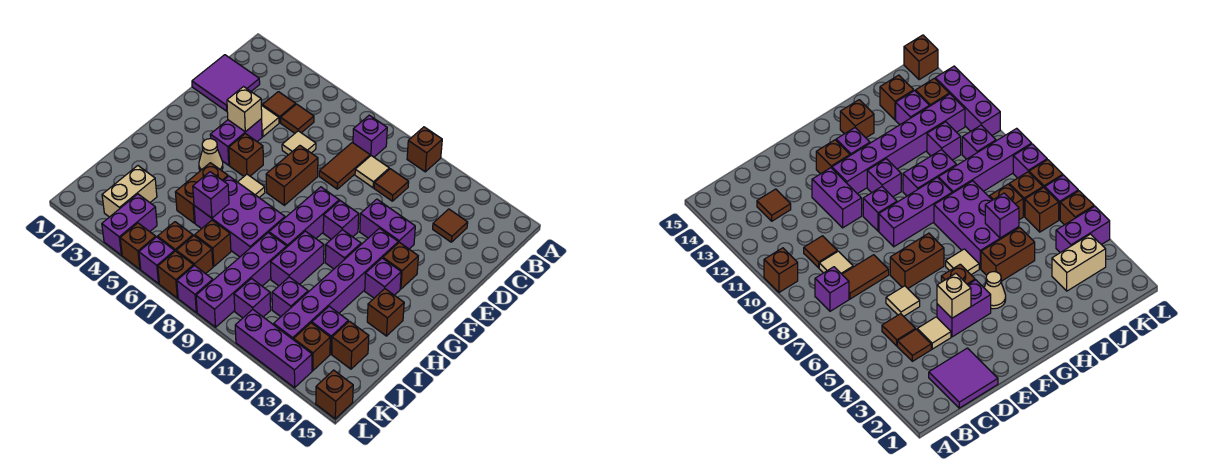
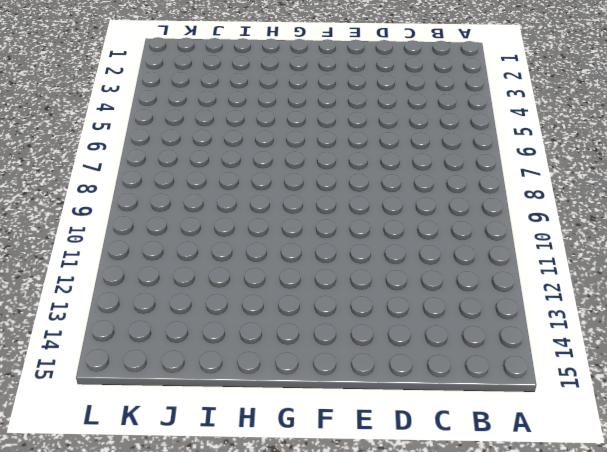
none -> brown brick A10 level 1
none -> purple brick B8 level 1
none -> purple tile C1:D2 level 1
none -> brown tile C4 level 1

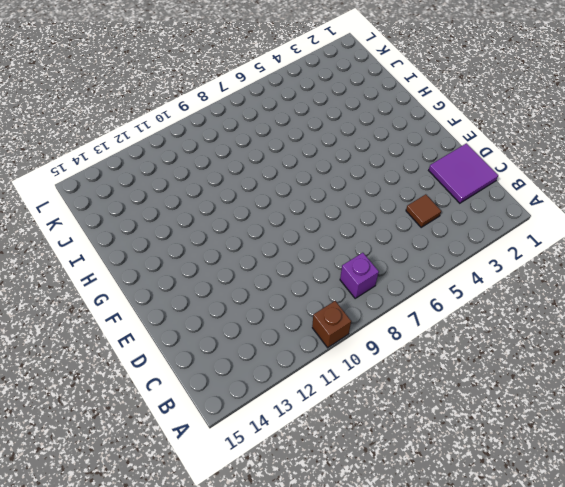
none -> brown tile C5 level 1
none -> brown tile C8:D8 level 1
none -> tan tile C9 level 1
none -> brown tile C10 level 1

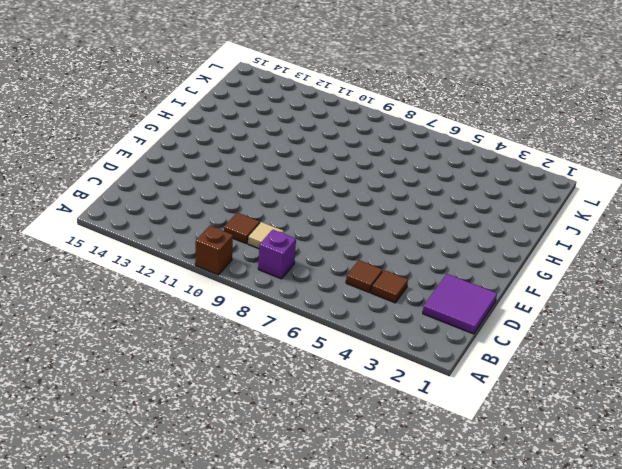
none -> brown tile C8:D8 level 1
none -> brown tile C13 level 1
none -> tan tile D4 level 1
none -> tan tile D6 level 1

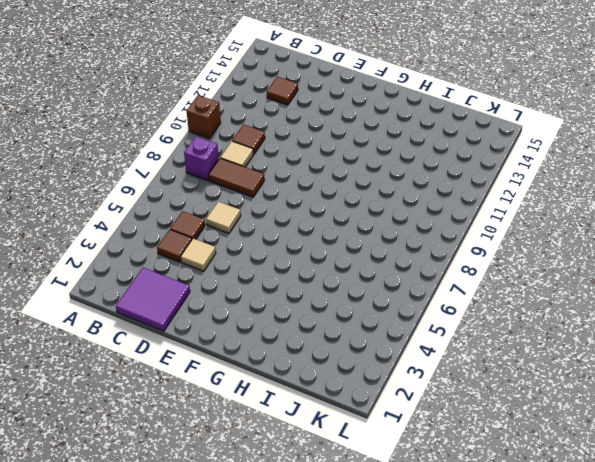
none -> purple brick E4:F4 level 1
none -> brown brick E7:F7 level 1
none -> purple brick E11:E12 level 1
none -> brown brick F5 level 1

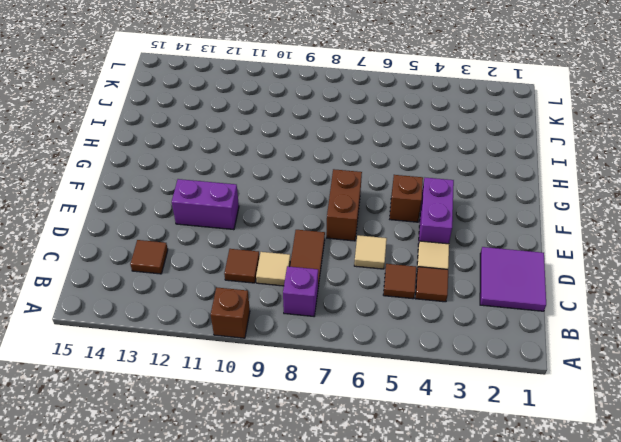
none -> purple brick F9:H9 level 1
none -> purple brick F10 level 1
none -> purple brick F12:K12 level 1
none -> brown brick F13 level 1

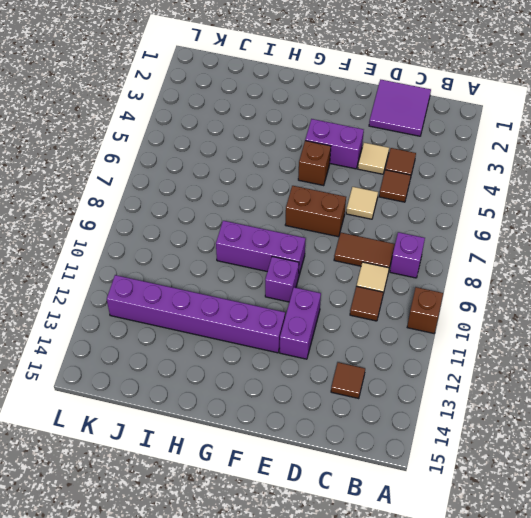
none -> brown brick F13 level 1
none -> tan cone G4 level 1
none -> tan tile G6 level 1
none -> purple brick G11 level 1

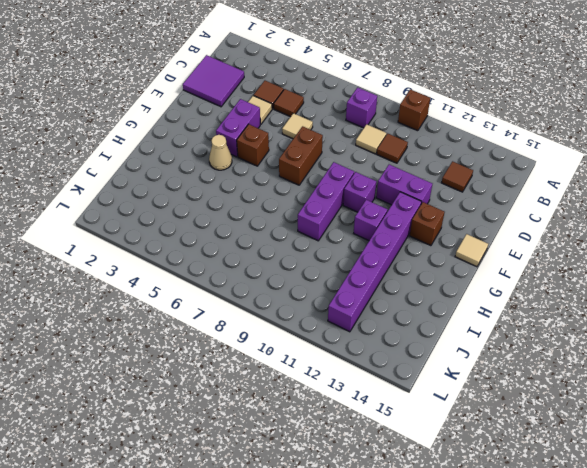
tan tile F15 level 1 -> tan tile G6 level 1
none -> brown tile C8:D8 level 1
none -> purple brick G13 level 1
none -> brown brick H5:I5 level 1
none -> purple brick H6:I8 level 1

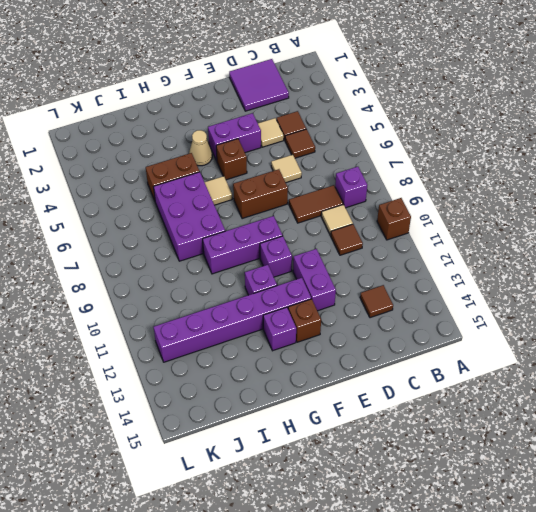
none -> purple brick H10:I10 level 1
none -> brown brick H14 level 1
none -> purple brick I9:L9 level 1
none -> tan brick J3:K3 level 1

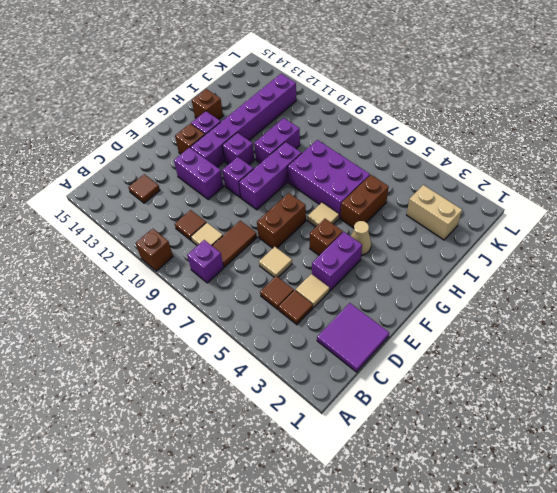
tan brick J2:J3 level 1 -> tan brick J3:K3 level 1
none -> purple brick I9:L9 level 1
none -> brown brick J7 level 1
none -> purple brick J11 level 1
none -> purple brick J13 level 1

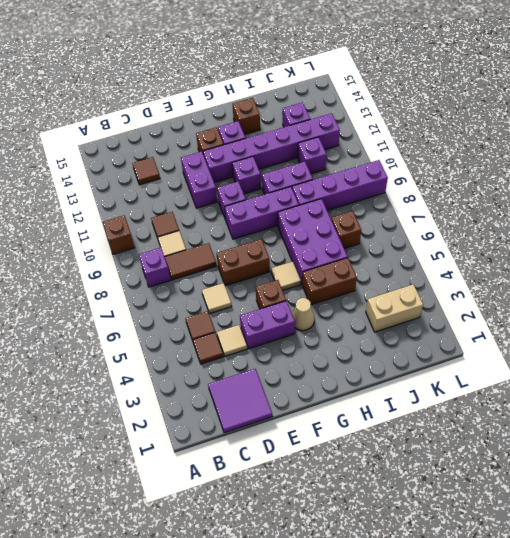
none -> brown brick J14 level 1
none -> purple brick K4:L4 level 1
none -> brown brick K6 level 1
none -> brown brick K7 level 1

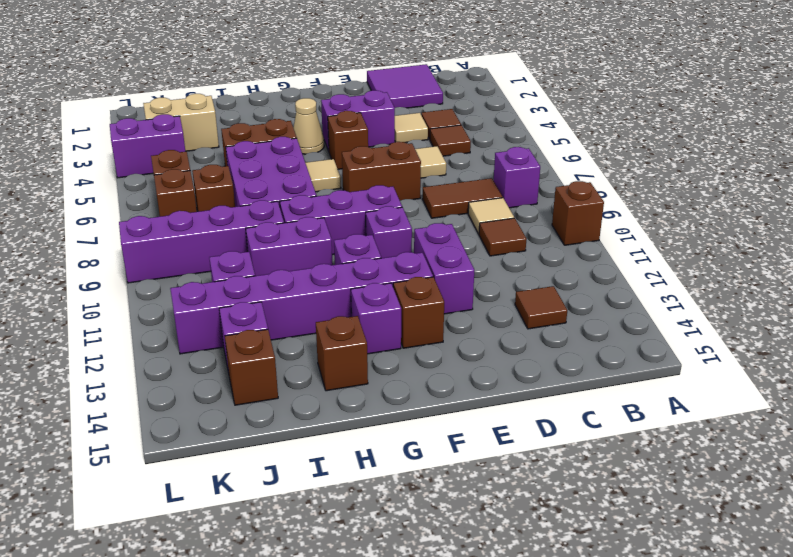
none -> purple brick K10 level 1
none -> brown brick K13 level 1
none -> brown brick L5 level 1
none -> purple brick L6 level 1

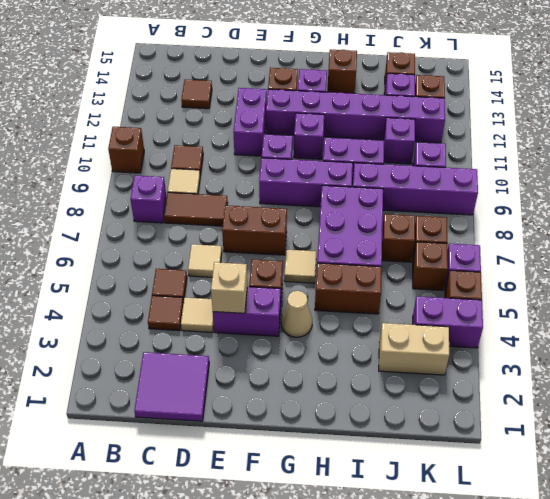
none -> brown brick L7 level 1
none -> purple brick L8 level 1
none -> purple brick L11:L13 level 1
none -> brown brick L15 level 1

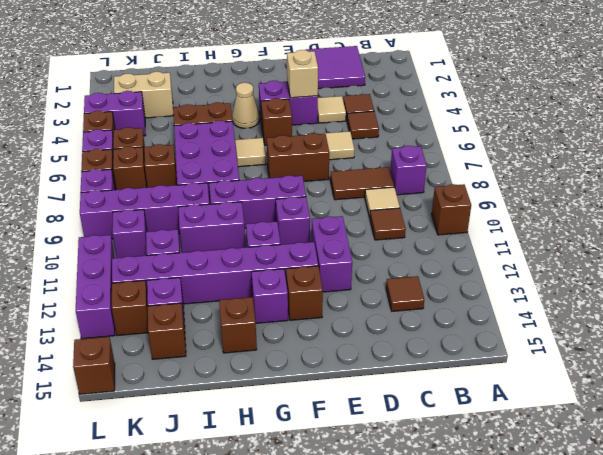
none -> purple brick I6 level 2

